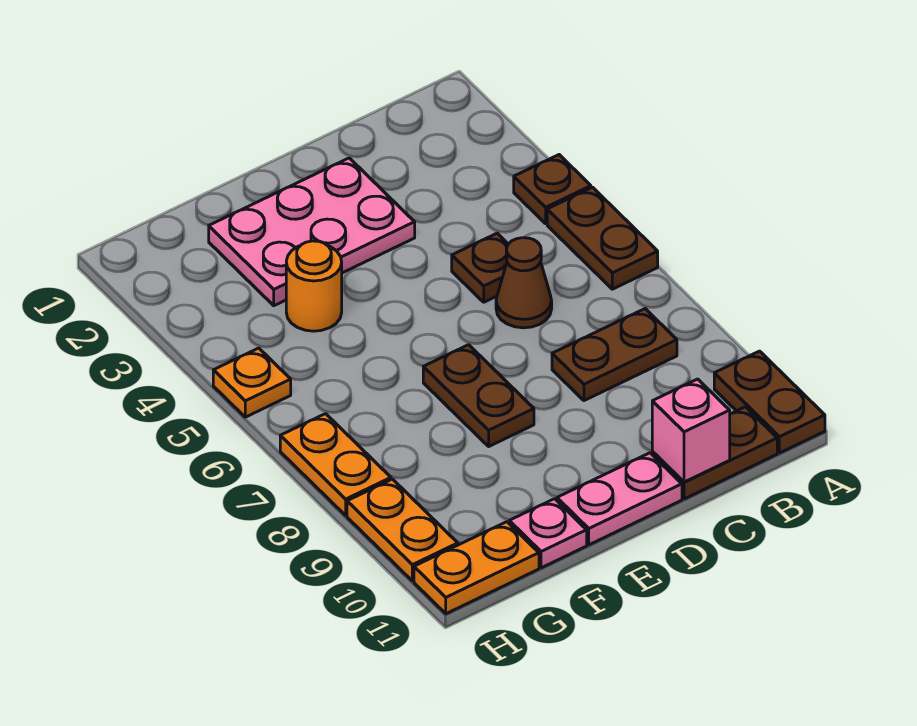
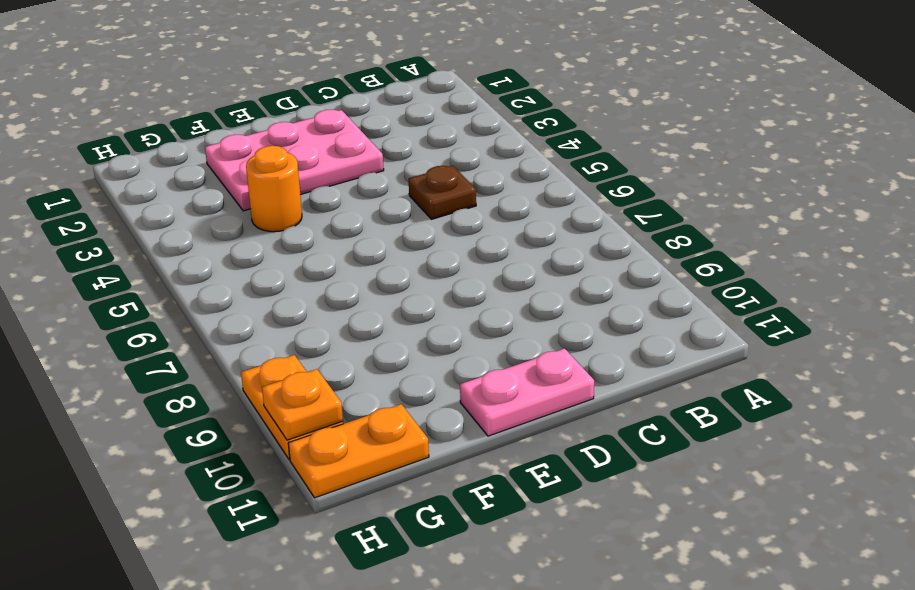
orange plate H10 level 2 -> orange plate H5 level 1
none -> brown plate A4 level 1
none -> brown plate A5:A6 level 1
none -> brown plate A10:A11 level 1

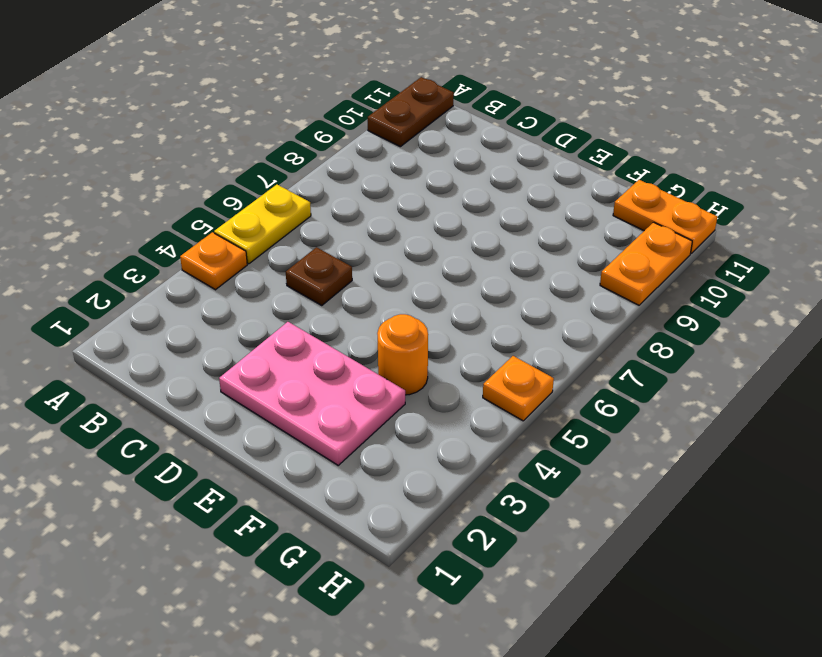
orange plate A4 level 1 -> brown plate A4 level 1
yellow plate A5:A6 level 1 -> brown plate A5:A6 level 1
none -> brown plate B8:C8 level 1
none -> brown plate B11:C11 level 1
none -> brown cone C6 level 1

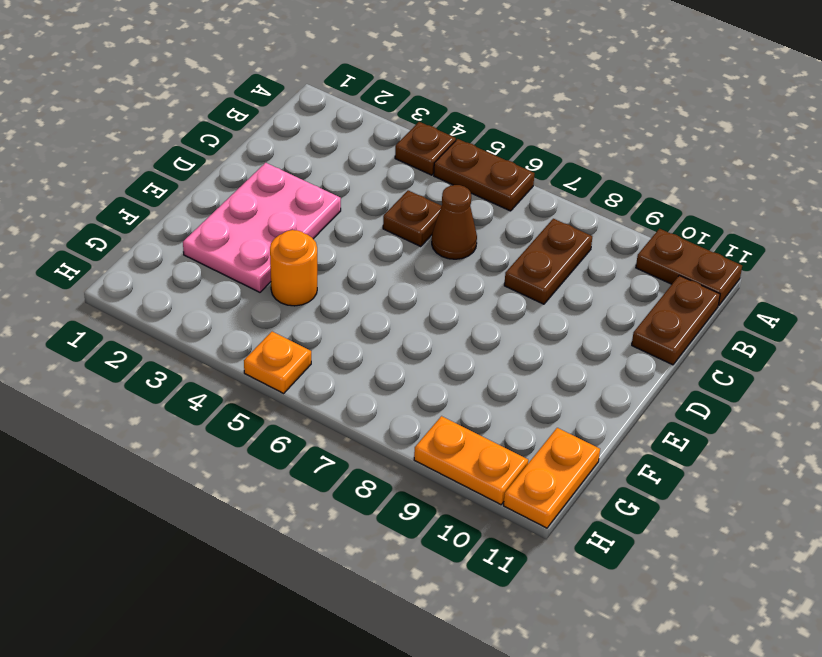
none -> pink plate D11:E11 level 1
none -> brown plate E7:E8 level 1
none -> pink plate F11 level 1

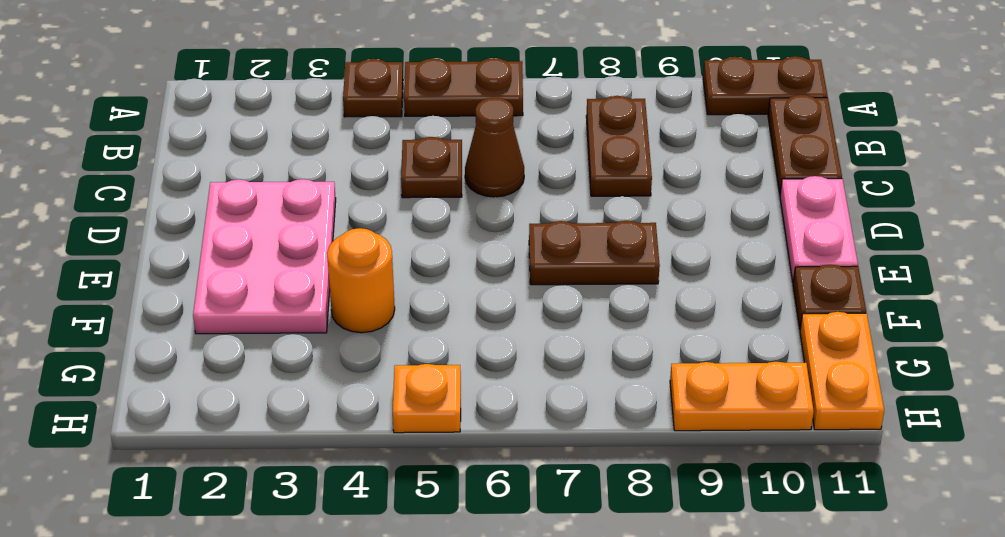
brown plate F11 level 1 -> pink plate F11 level 1
none -> orange plate H7:H8 level 1
none -> pink brick C11 level 2

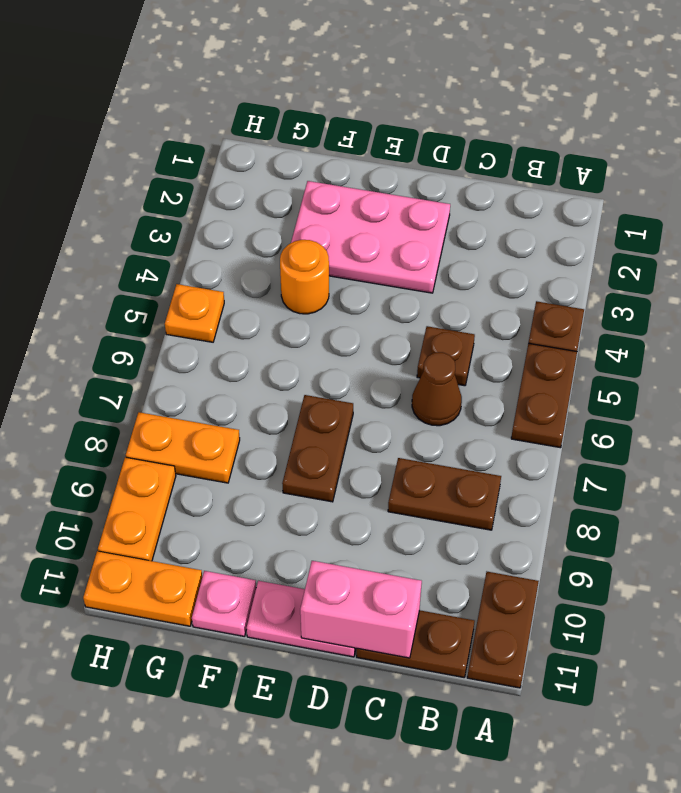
pink brick C11:D11 level 2 -> pink brick C11 level 2
orange plate G8:H8 level 1 -> orange plate H7:H8 level 1

